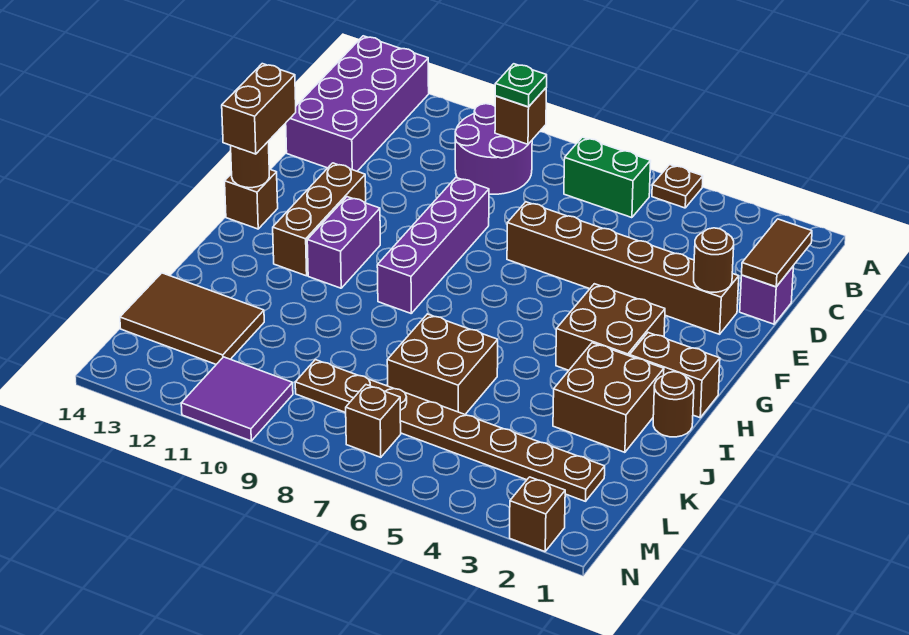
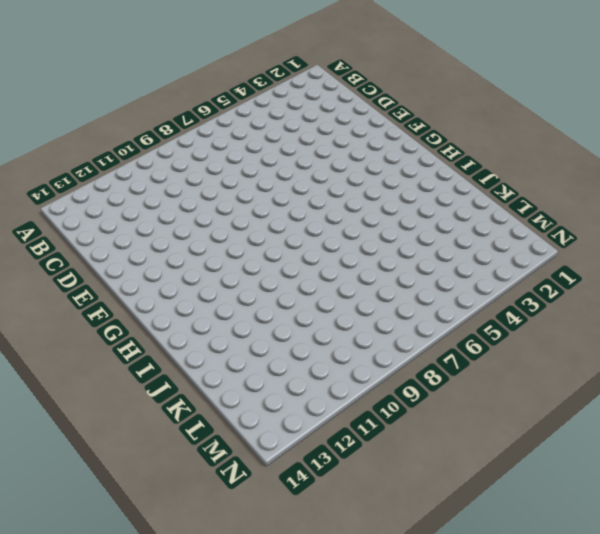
none -> brown plate A5 level 1
none -> purple brick A13:D14 level 1
none -> green brick B6:B7 level 1

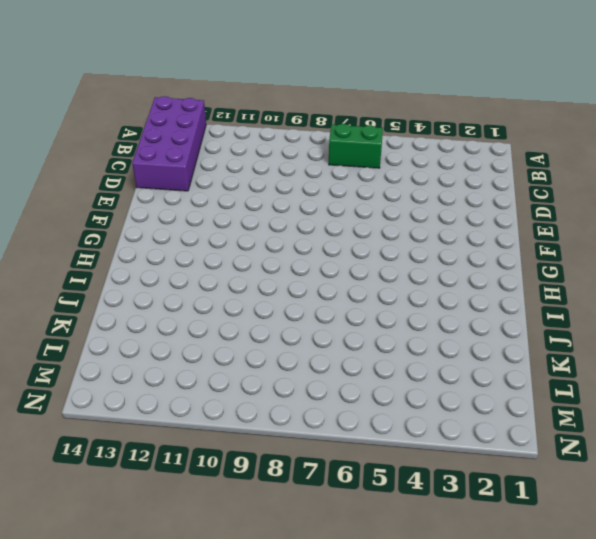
none -> brown plate A5 level 1
none -> purple round brick B9:C10 level 1
none -> purple brick D1 level 1

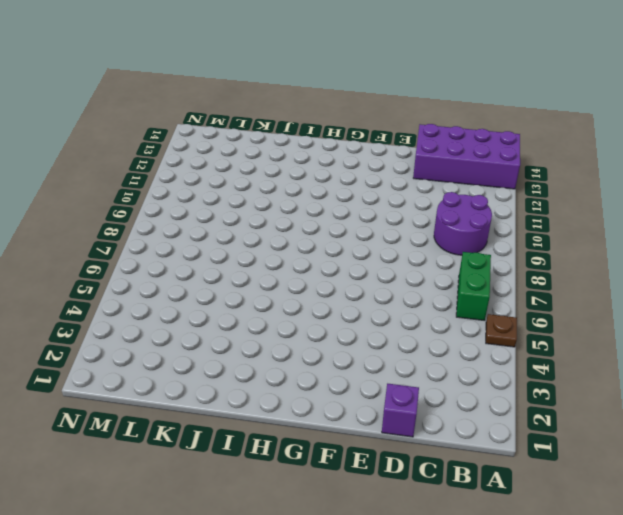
none -> brown brick E2:E7 level 1
none -> purple brick E9:H9 level 1
none -> brown brick F12:H12 level 1

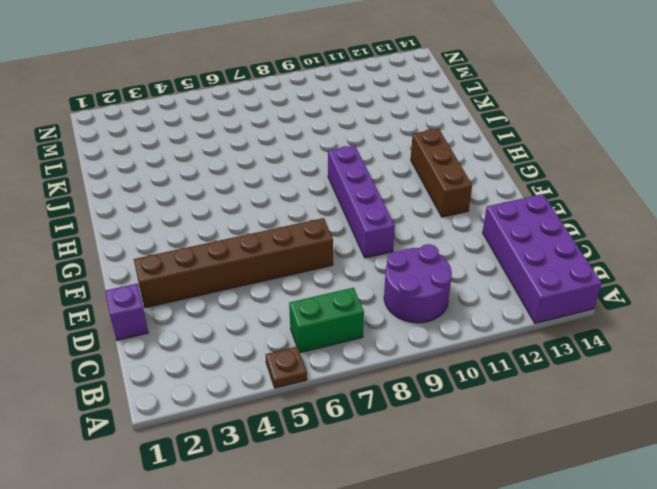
none -> brown brick G3:H4 level 1
none -> purple brick G11:H11 level 1
none -> brown brick G14 level 1

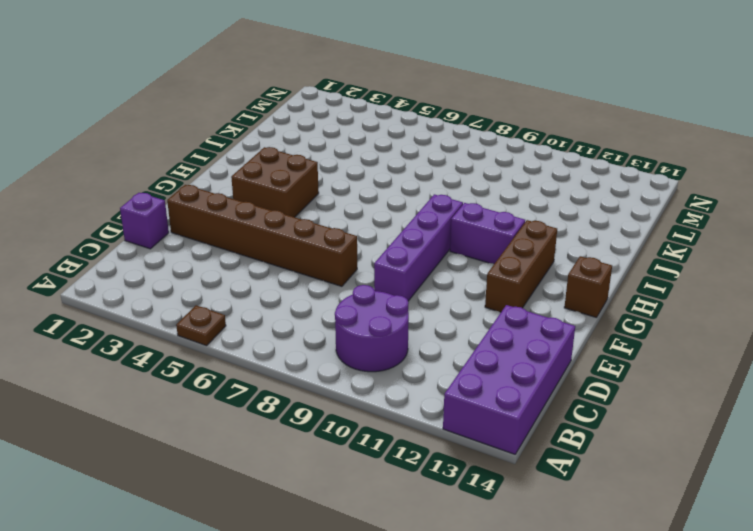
purple brick H10:H11 level 1 -> purple brick G11:H11 level 1
none -> green brick B6:B7 level 1
none -> brown brick H1:H2 level 1
none -> brown round brick I1 level 1

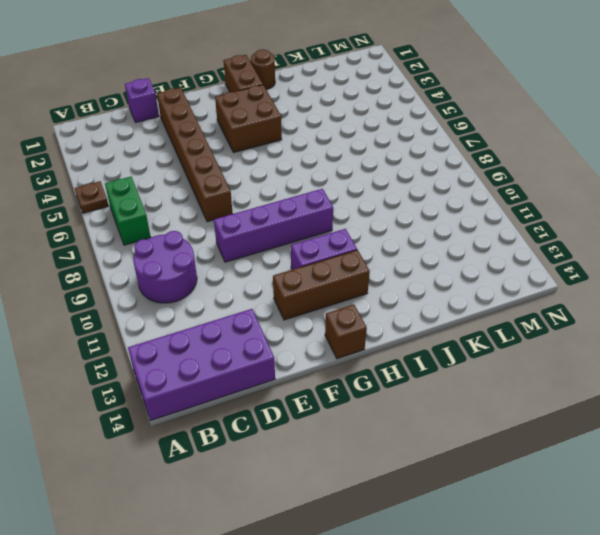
none -> brown brick I2:J3 level 1
none -> brown brick J6:K7 level 1
none -> brown tile K12:L14 level 1

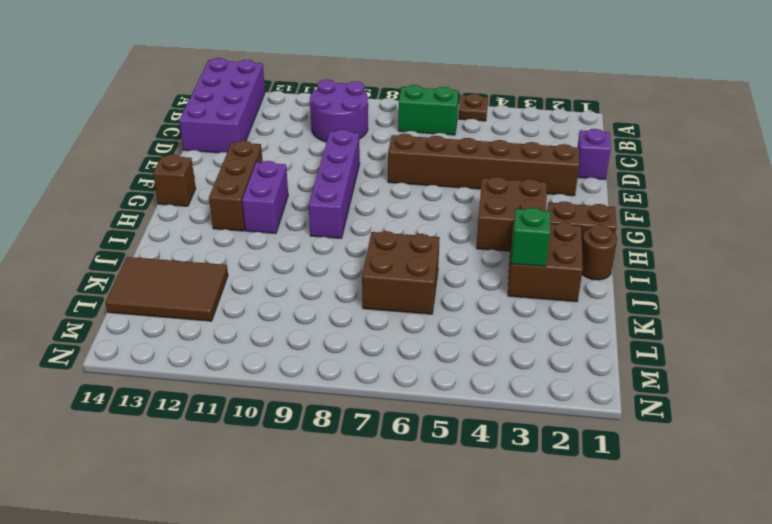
green brick J3 level 2 -> none
none -> brown plate L2:L9 level 1
none -> brown brick M7 level 1
none -> purple tile M10:N11 level 1

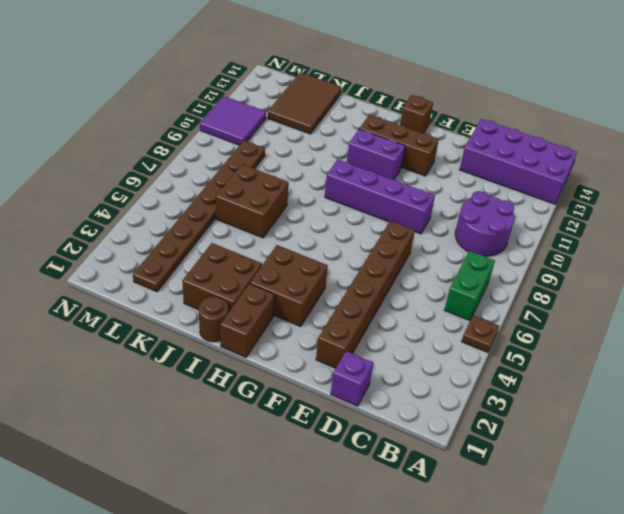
none -> brown brick M7 level 1
none -> brown brick N2 level 1
none -> brown brick B9 level 2

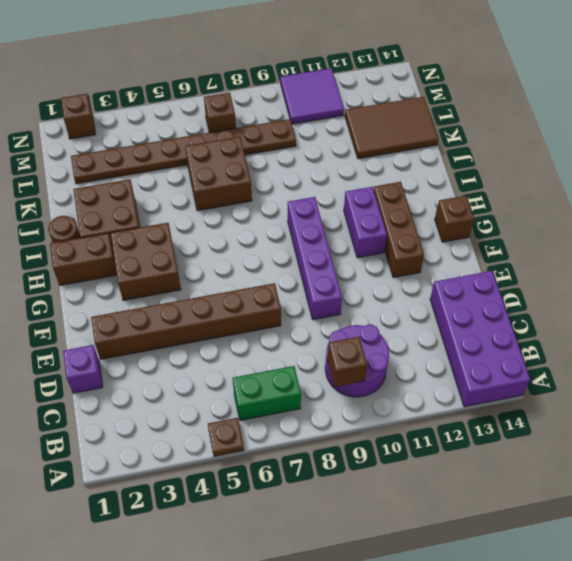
none -> brown tile C1:D1 level 2
none -> brown round brick E2 level 2
none -> brown round brick G14 level 2

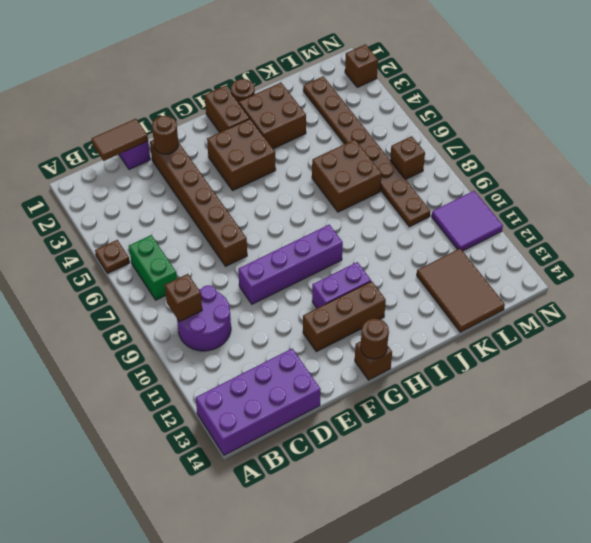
none -> green plate B9 level 3
none -> brown brick F14:G14 level 3

